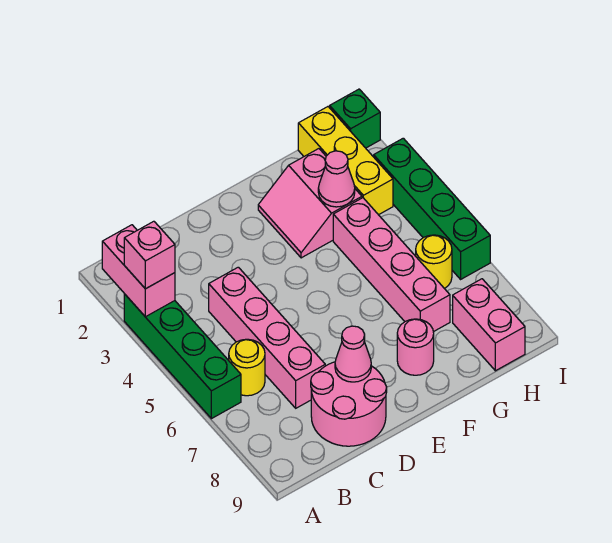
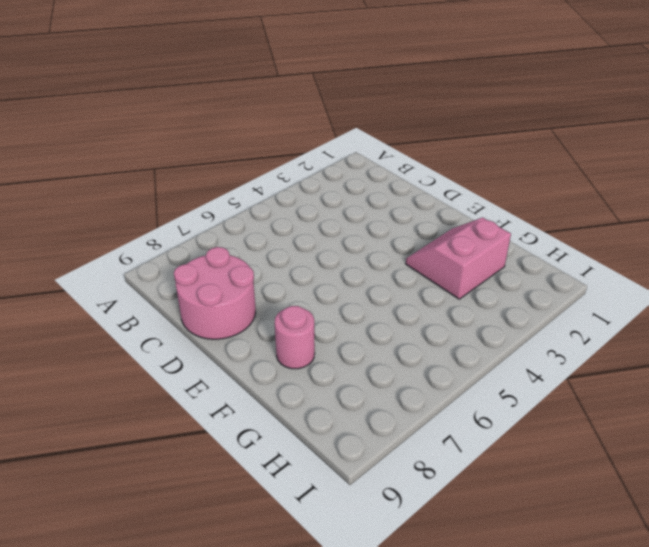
none -> green brick A3:A6 level 1
none -> yellow round brick B6 level 1
none -> pink brick C4:C7 level 1

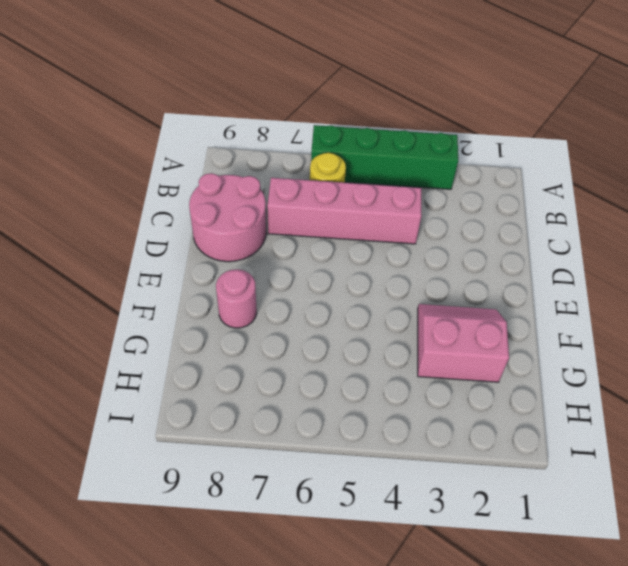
none -> pink brick G4:G7 level 1
none -> yellow brick H1:H3 level 1
none -> yellow round brick H6 level 1

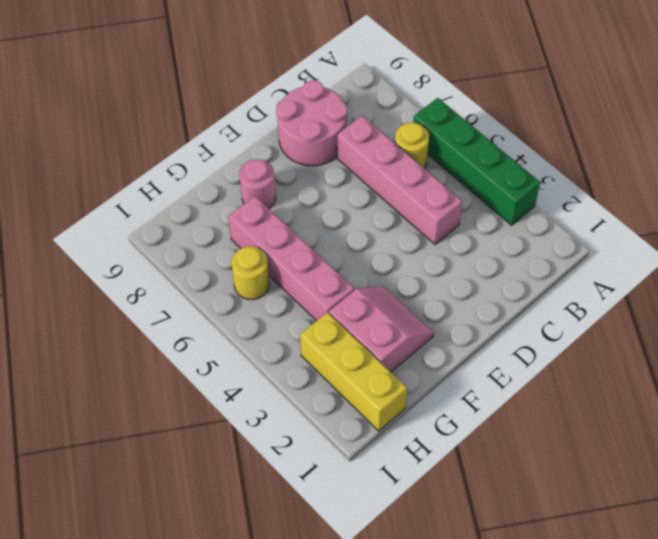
none -> pink brick H8:H9 level 1
none -> green brick I1 level 1
none -> green brick I3:I6 level 1

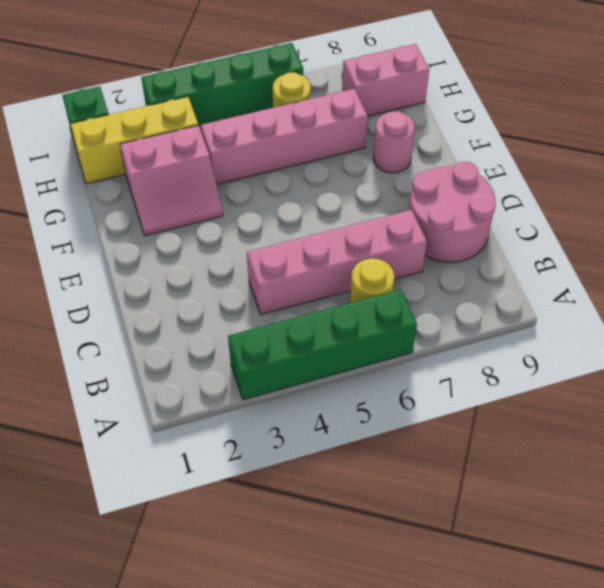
none -> pink brick A2:A3 level 2
none -> pink cone D8 level 2
none -> pink cone G3 level 2

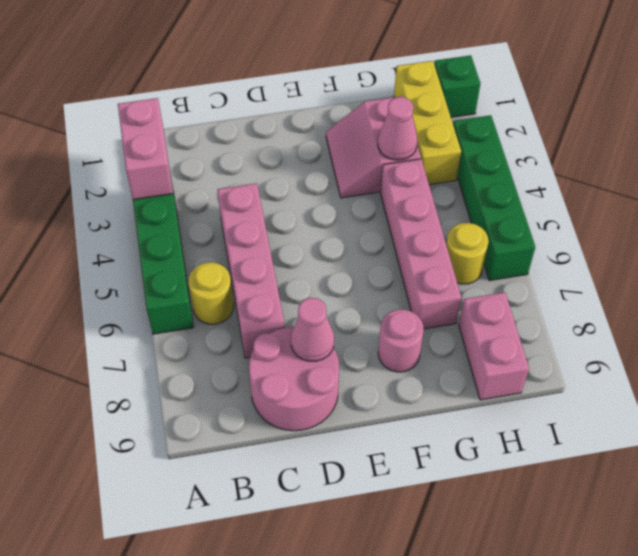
none -> pink brick A3 level 3

